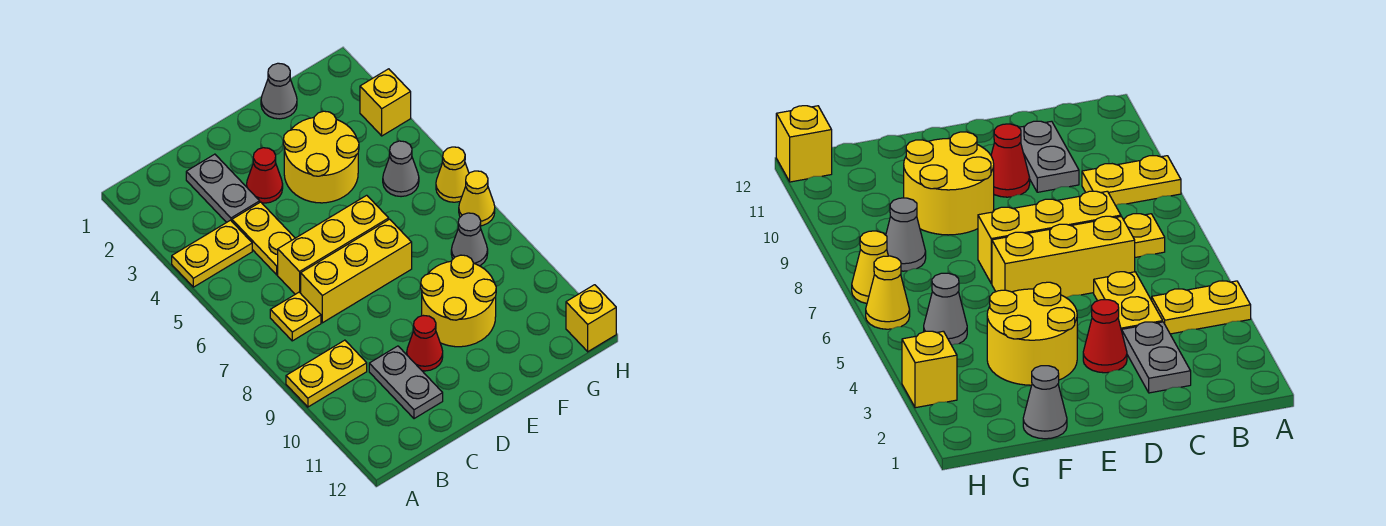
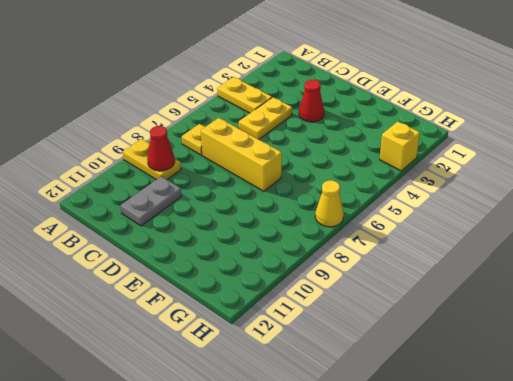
red cone B9 level 2 -> red cone D10 level 1
none -> grey plate C2:C3 level 1
none -> yellow brick C6:E6 level 1
none -> yellow round brick E3:F4 level 1

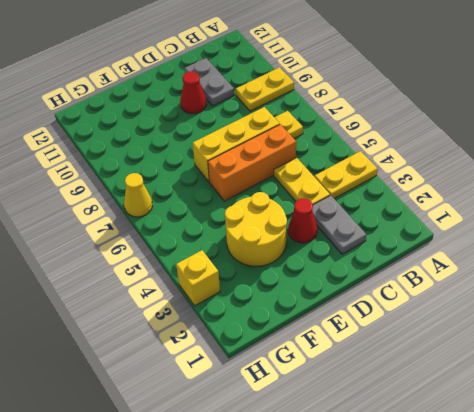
orange brick C6:E6 level 1 -> yellow brick C6:E6 level 1
none -> yellow round brick E9:F10 level 1
none -> grey cone F1 level 1
none -> grey cone G5 level 1

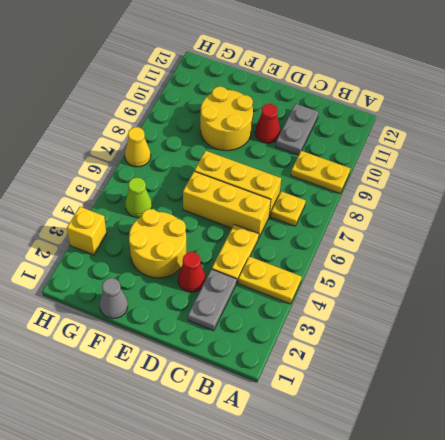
lime cone G5 level 1 -> grey cone G5 level 1
none -> grey cone G8 level 1
none -> yellow cone H6 level 1
none -> yellow brick H12 level 1

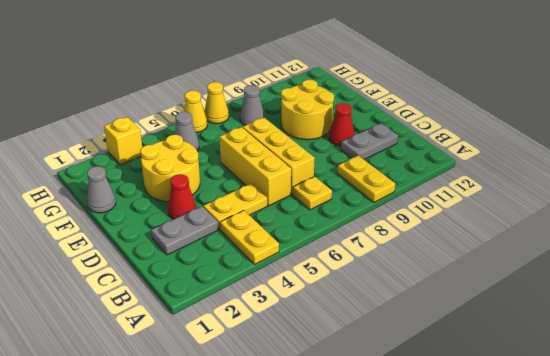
none -> yellow brick H12 level 1

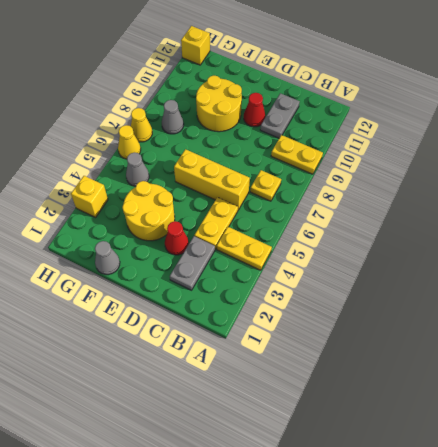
none -> yellow brick C7:E7 level 1

